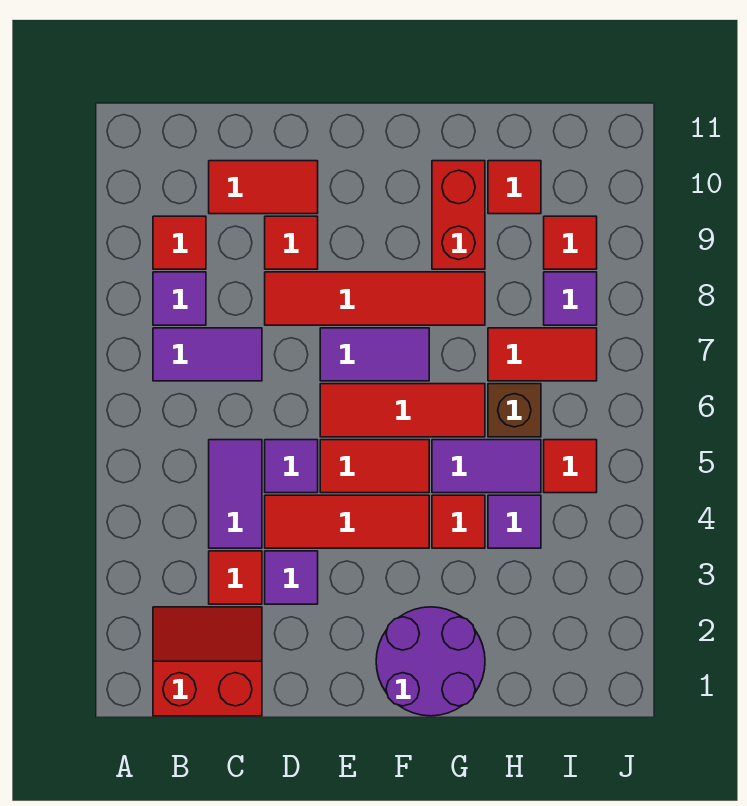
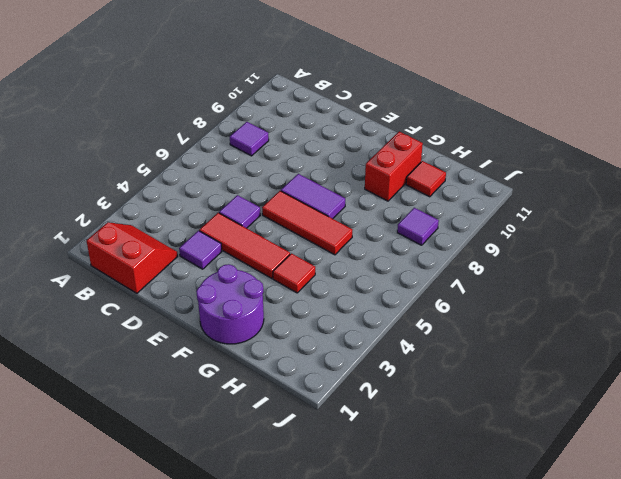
none -> purple tile B7:C7 level 1
none -> red tile B9 level 1
none -> red tile C3 level 1

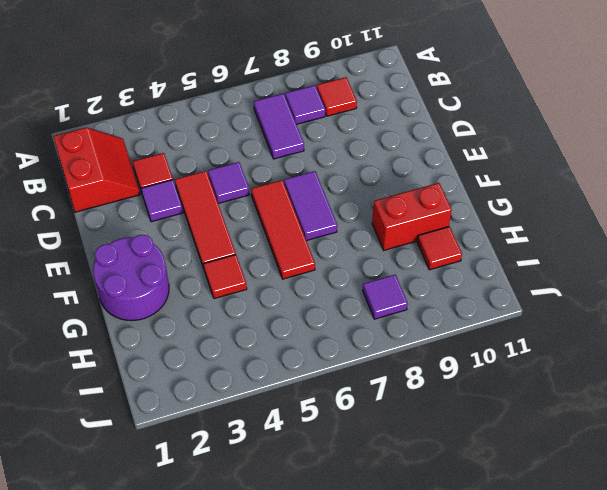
none -> purple tile C4:C5 level 1
none -> red tile C10:D10 level 1
none -> red tile D8:G8 level 1

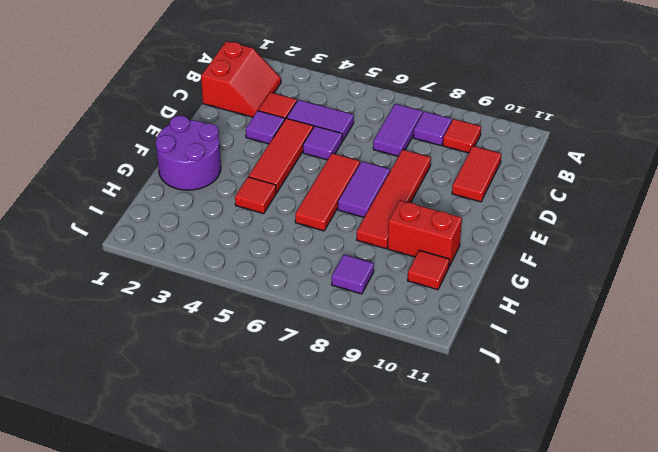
none -> red tile D9 level 1
none -> red tile E5:F5 level 1
none -> purple tile G5:H5 level 1

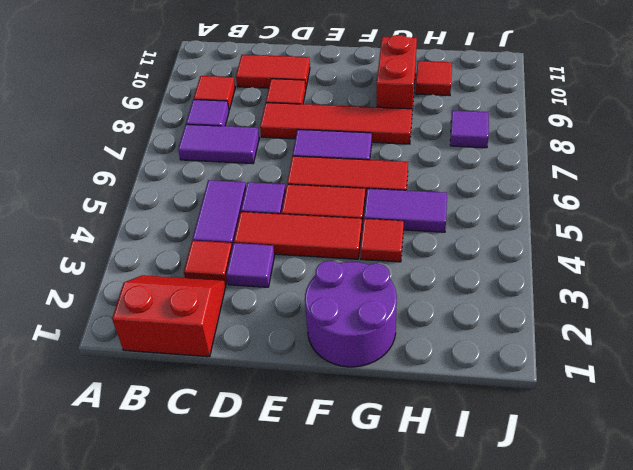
none -> purple tile H4 level 1
none -> brown brick H6 level 1
none -> red tile H7:I7 level 1

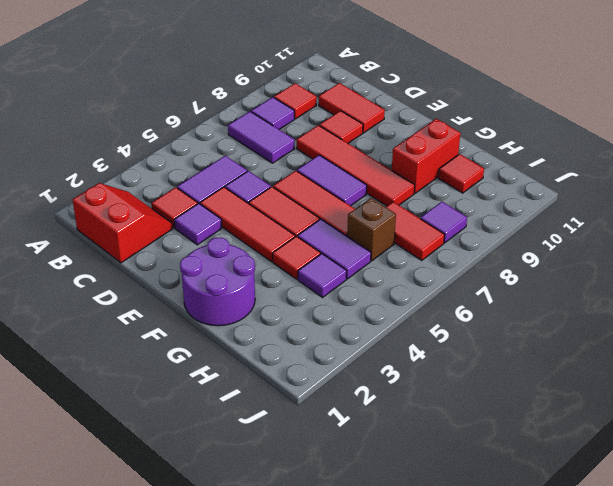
none -> red tile I5 level 1
none -> red tile I9 level 1

